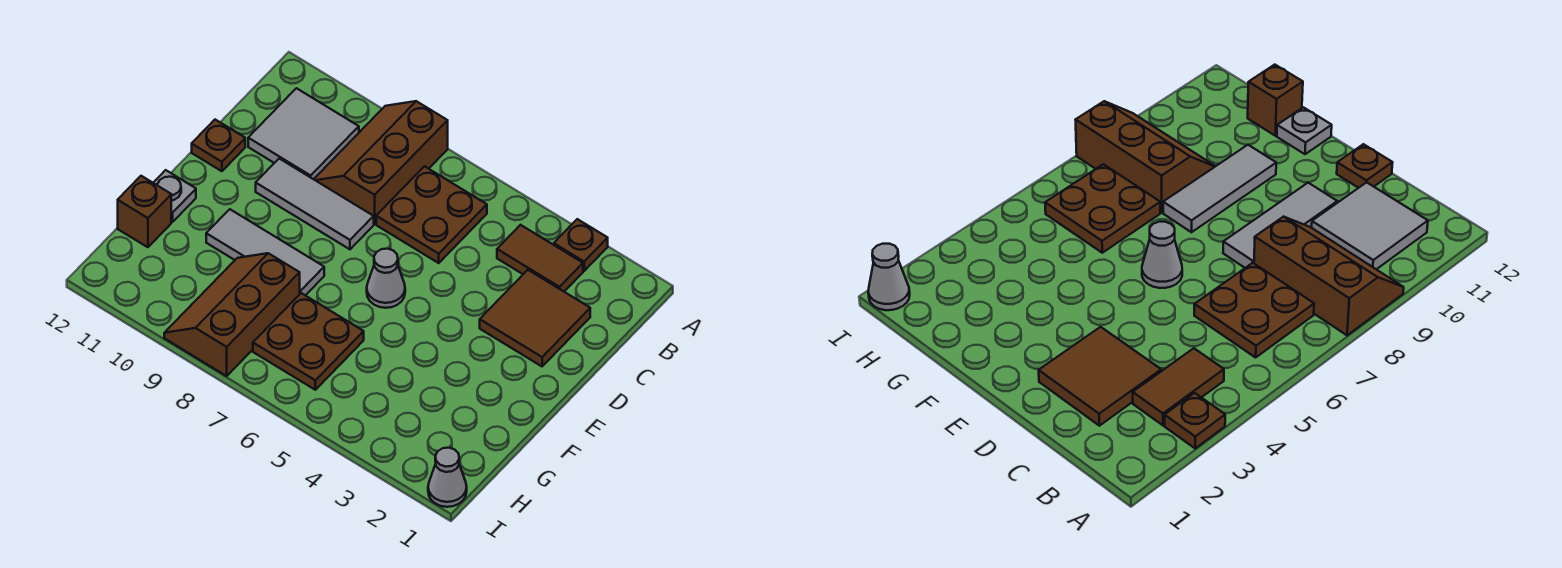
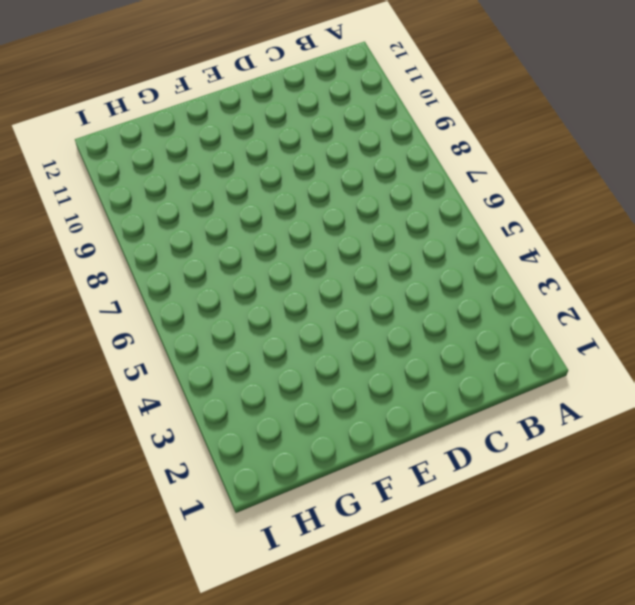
none -> brown plate A3 level 1
none -> brown slope A8:C9 level 1 top 8
none -> brown tile B3:B4 level 1

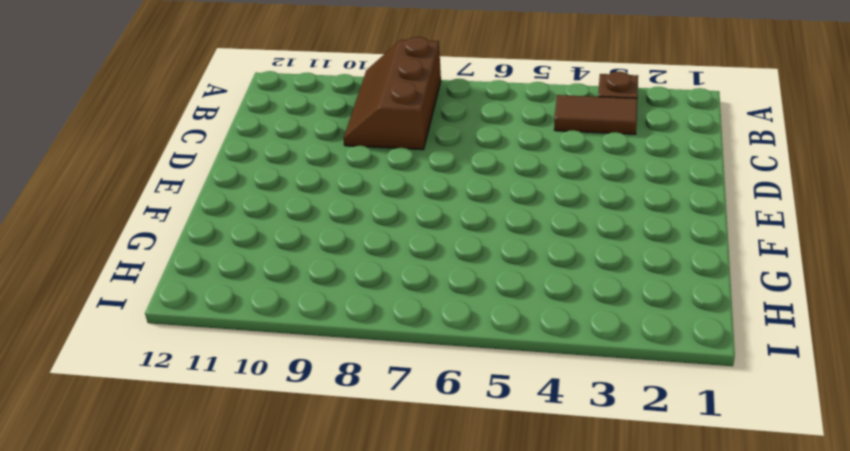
none -> brown plate B6:C7 level 1
none -> grey tile B10:C11 level 1
none -> brown tile C2:D3 level 1

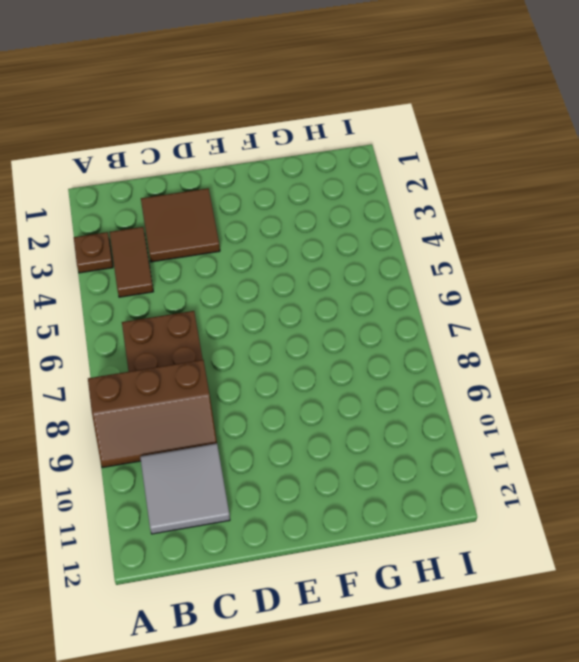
none -> grey tile D8:D10 level 1
none -> brown plate D12 level 1
none -> grey cone E6 level 1

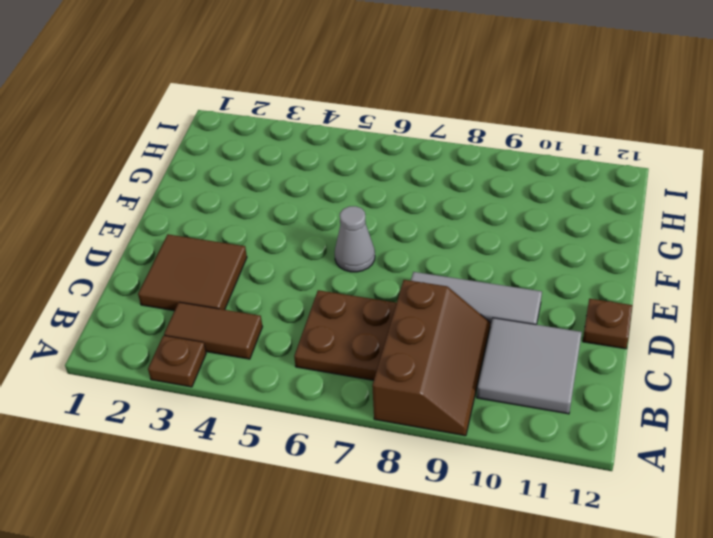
none -> grey tile F8:F10 level 1
none -> grey plate F12 level 1
none -> brown plate G6:H7 level 1

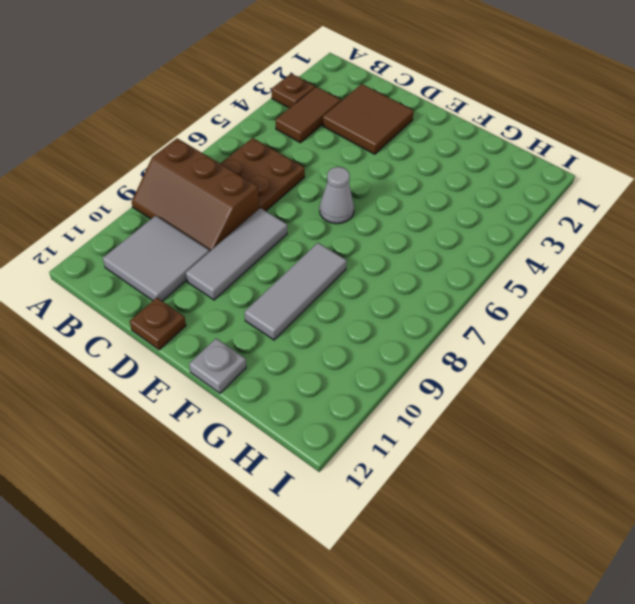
none -> brown plate G6:H7 level 1
none -> brown slope G8:I9 level 1 top 8
none -> brown brick G12 level 1

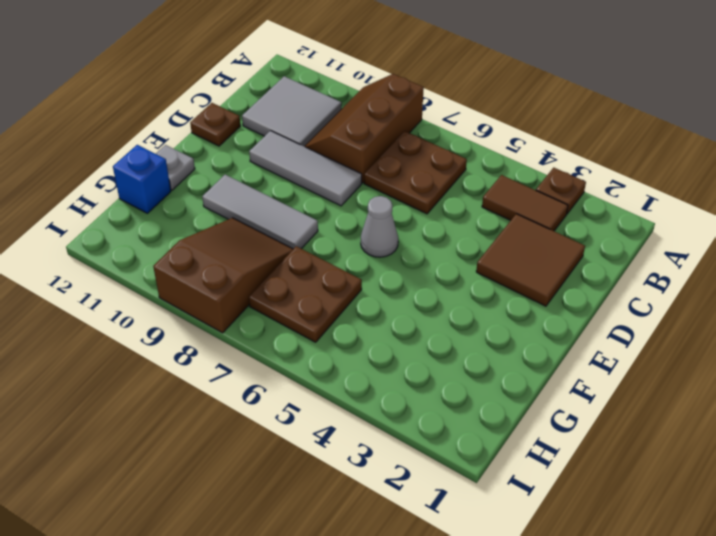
brown slope G8:I9 level 1 top I -> brown slope G8:I9 level 1 top 8
blue brick G12 level 1 -> brown brick G12 level 1
none -> grey cone I1 level 1

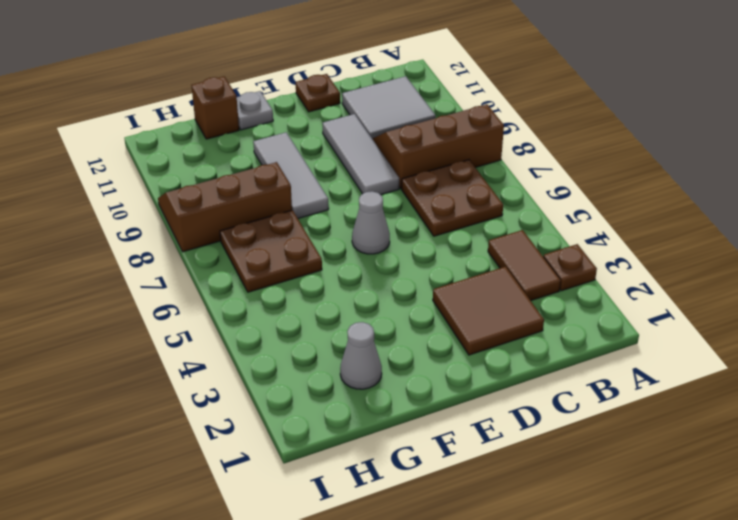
grey cone G2 level 1 -> grey cone I1 level 1

